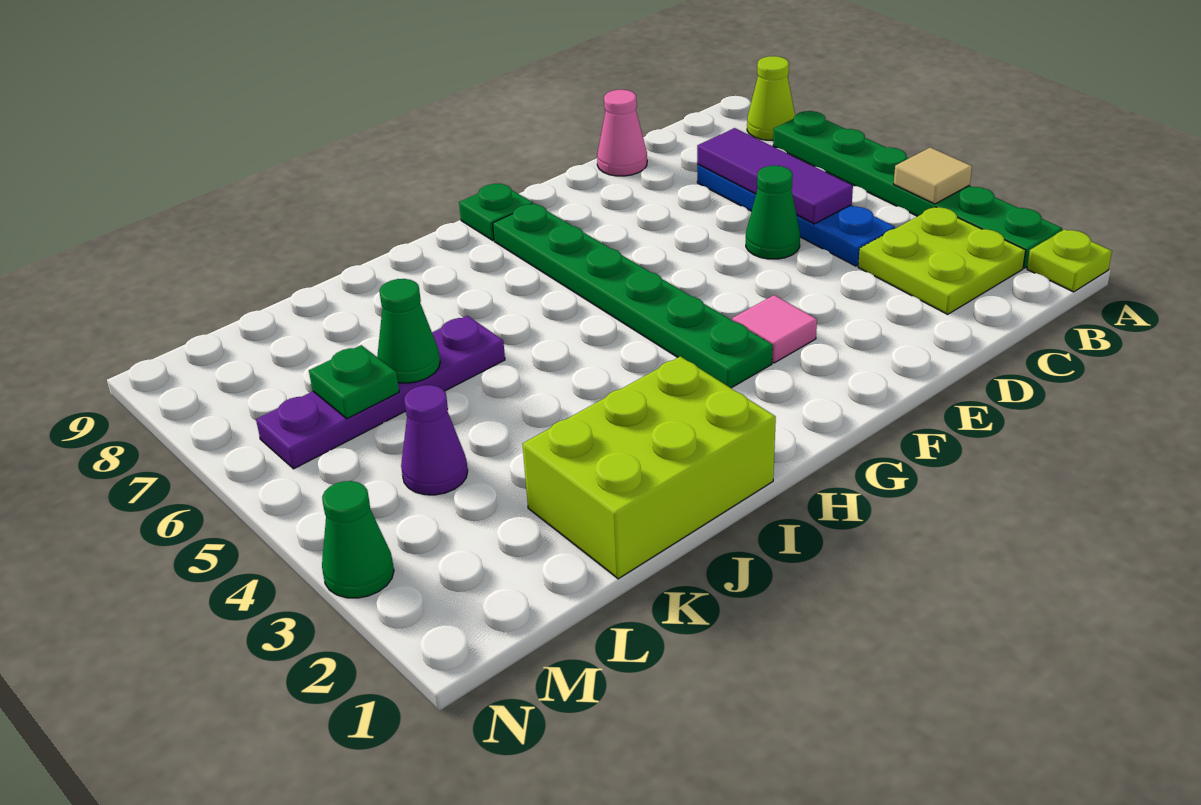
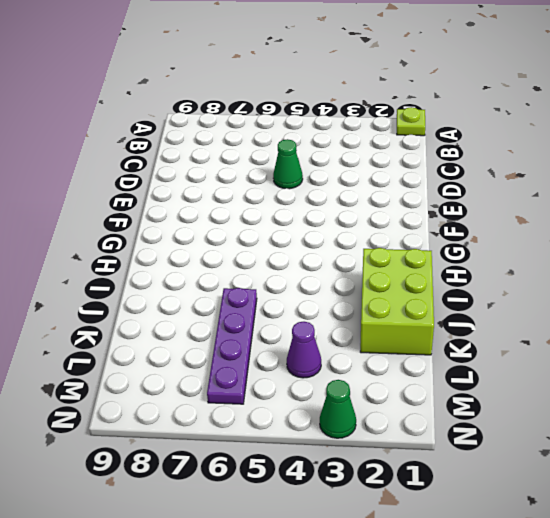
none -> green plate A2:A7 level 1
none -> lime cone A8 level 1
none -> lime plate B2:C3 level 1

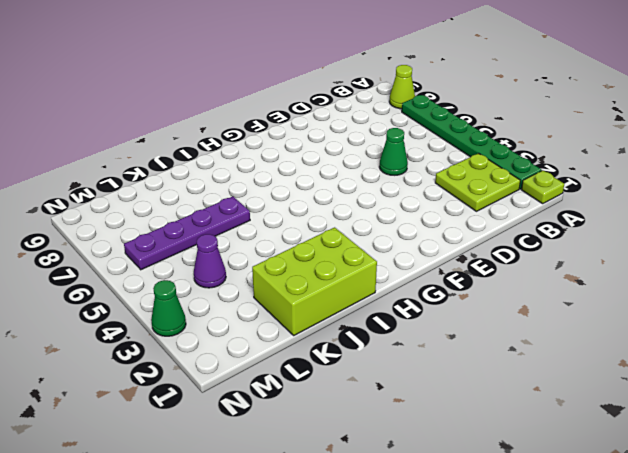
none -> blue plate C4:C7 level 1
none -> pink cone D9 level 1
none -> pink tile F3 level 1

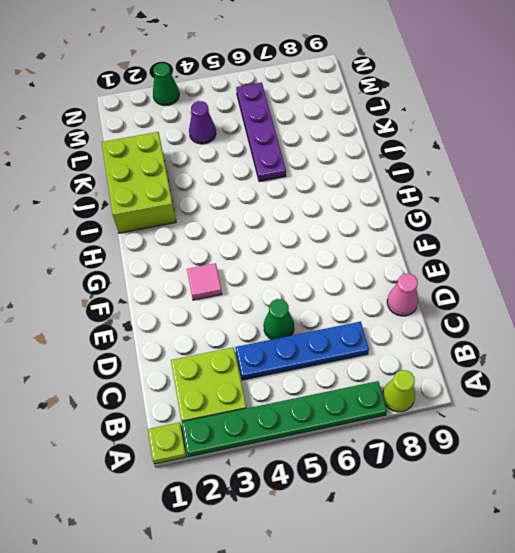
none -> green plate G3:G8 level 1
none -> green plate G9 level 1
none -> tan tile A4 level 2

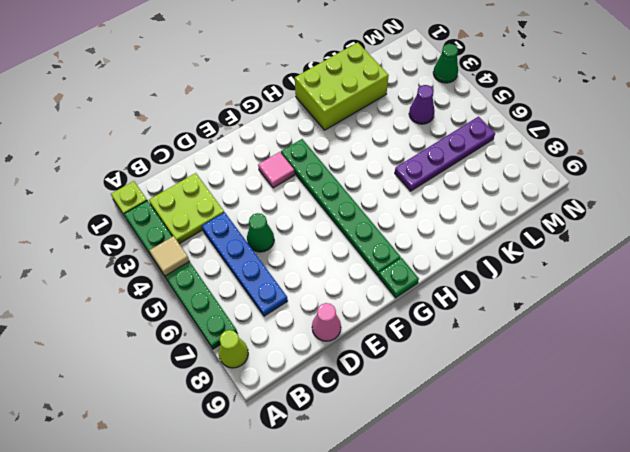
none -> purple tile C5:C7 level 2
none -> green cone K6 level 2
none -> green plate L6 level 2

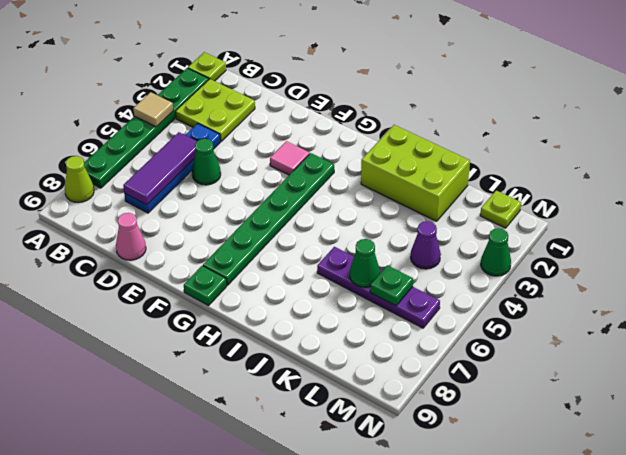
lime plate M1 level 1 -> none

